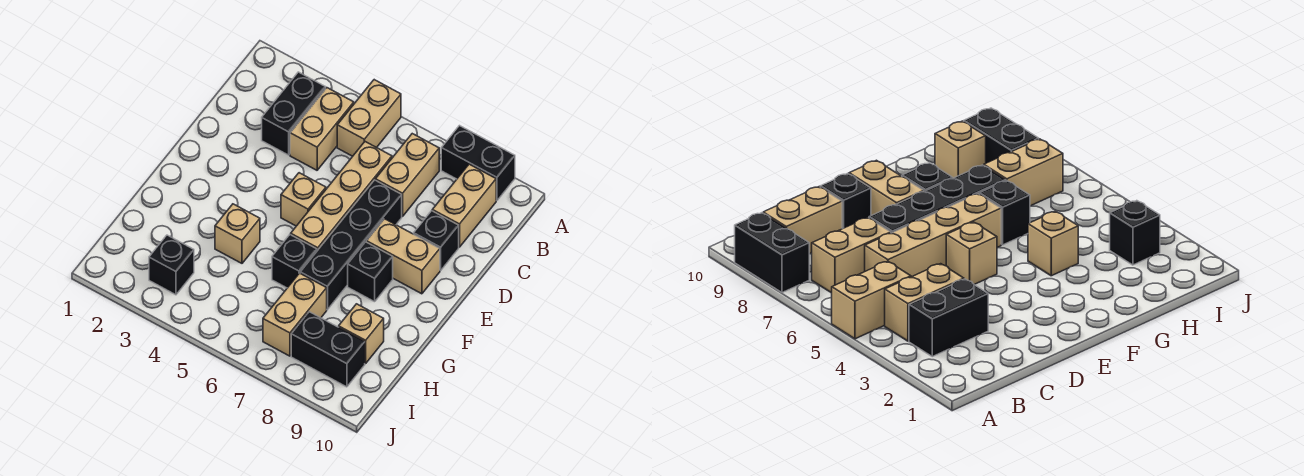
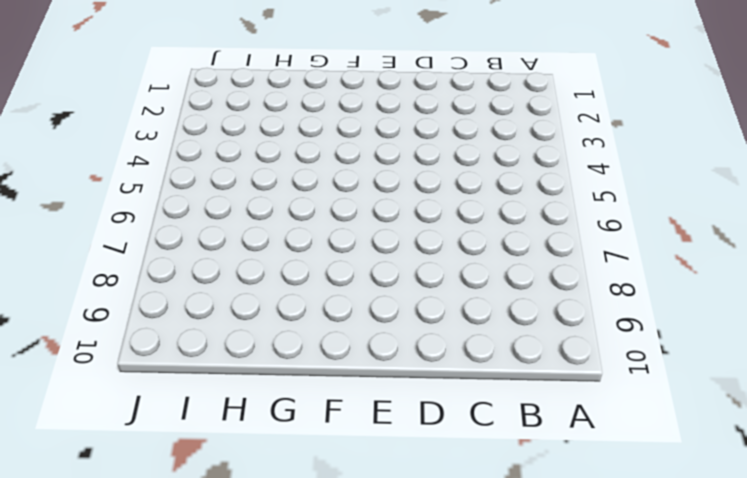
none -> tan brick A5:B5 level 1
none -> black brick A8:A9 level 1
none -> black brick B3:C3 level 1

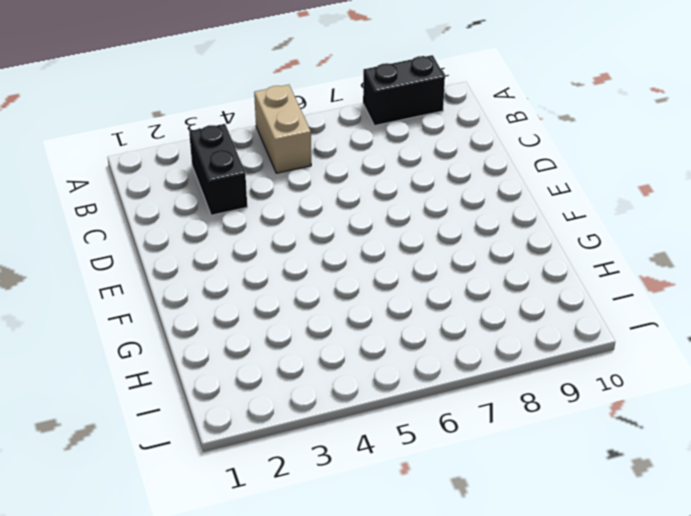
none -> tan brick B4:C4 level 1
none -> tan brick B7:C7 level 1
none -> tan brick B9:C9 level 1

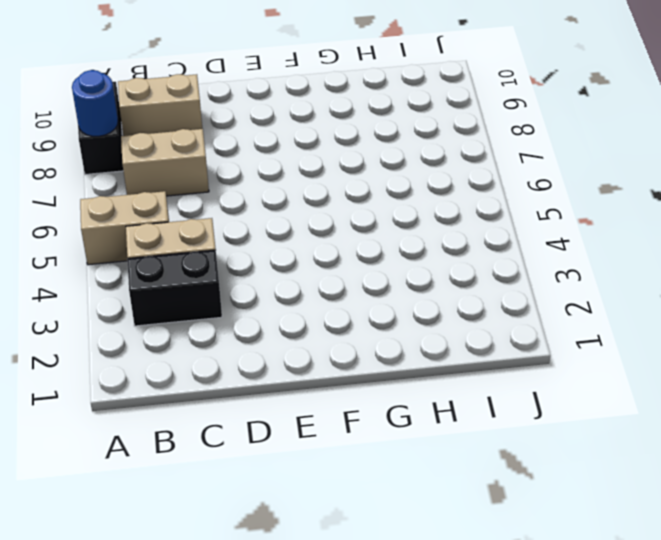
blue round brick A8 level 2 -> none
none -> tan brick C6:F6 level 1
none -> black brick D7:G7 level 1
none -> black brick D9 level 1

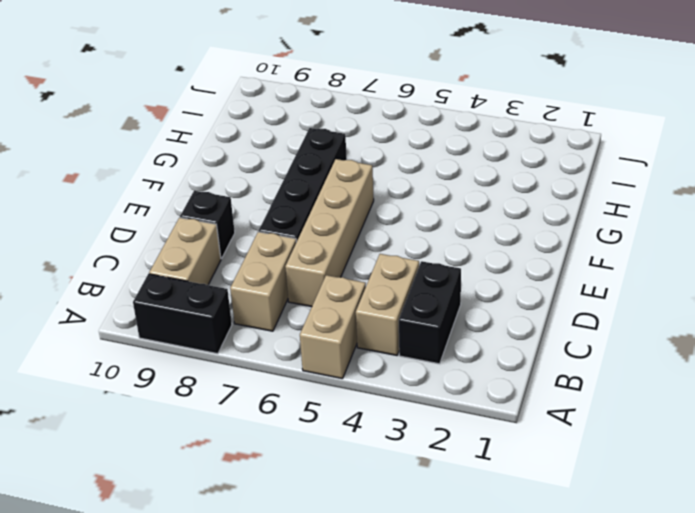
none -> tan brick E5 level 1
none -> tan brick E8:E9 level 1
none -> black brick F8 level 1

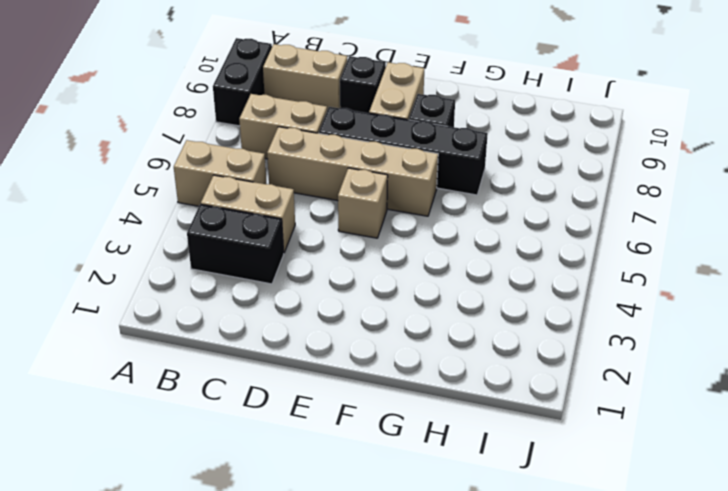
none -> tan brick G4 level 1
none -> black brick G6 level 1
none -> tan brick H7:I7 level 1

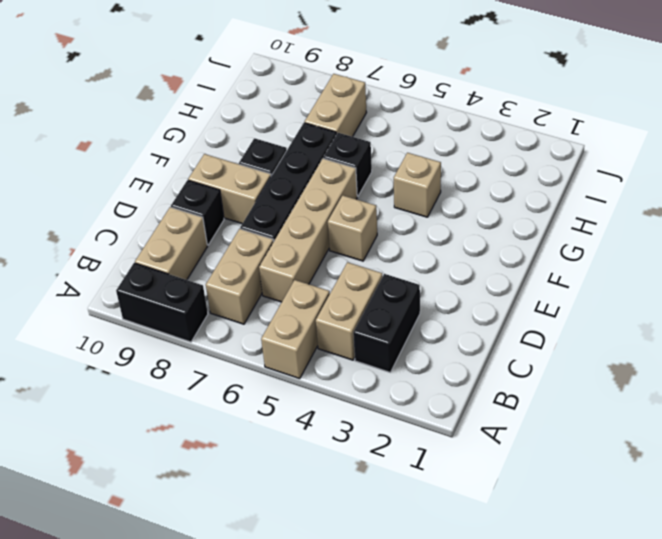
none -> tan brick H9 level 1
none -> black brick I3 level 1
none -> black brick I8:I9 level 1

